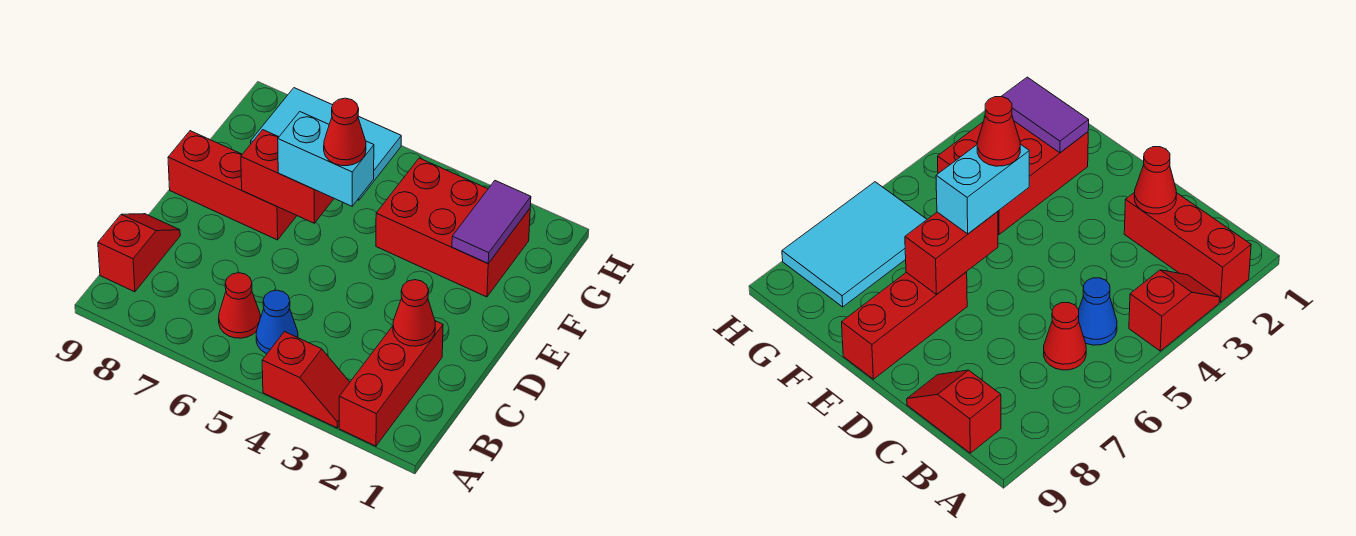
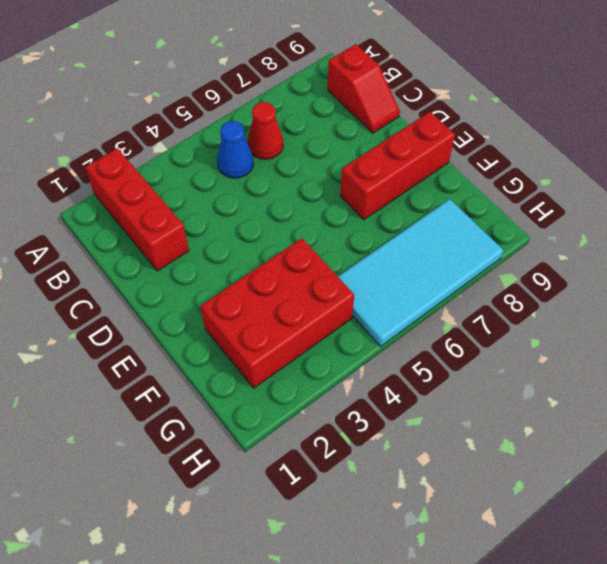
cyan tile G5:H8 level 1 -> cyan tile G6:H8 level 1
none -> red slope A3:A4 level 1 top 4
none -> red cone C2 level 2
none -> red brick E6:E7 level 2

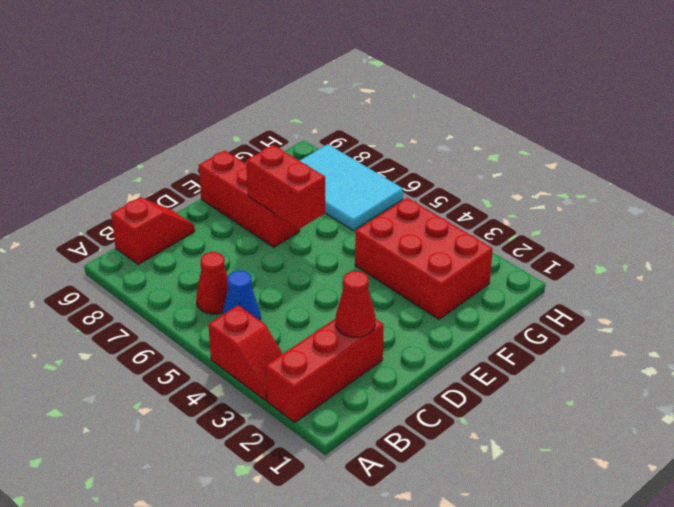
none -> purple tile F2:G2 level 2
none -> cyan brick E5:E6 level 3
none -> red cone E5 level 4

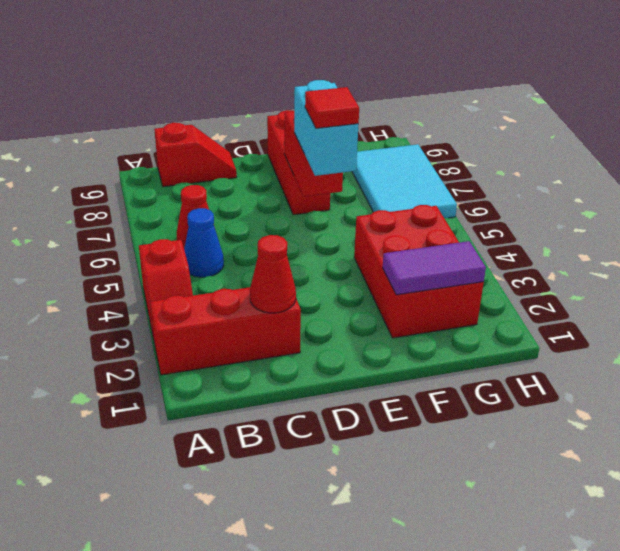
red tile E5 level 4 -> red cone E5 level 4

